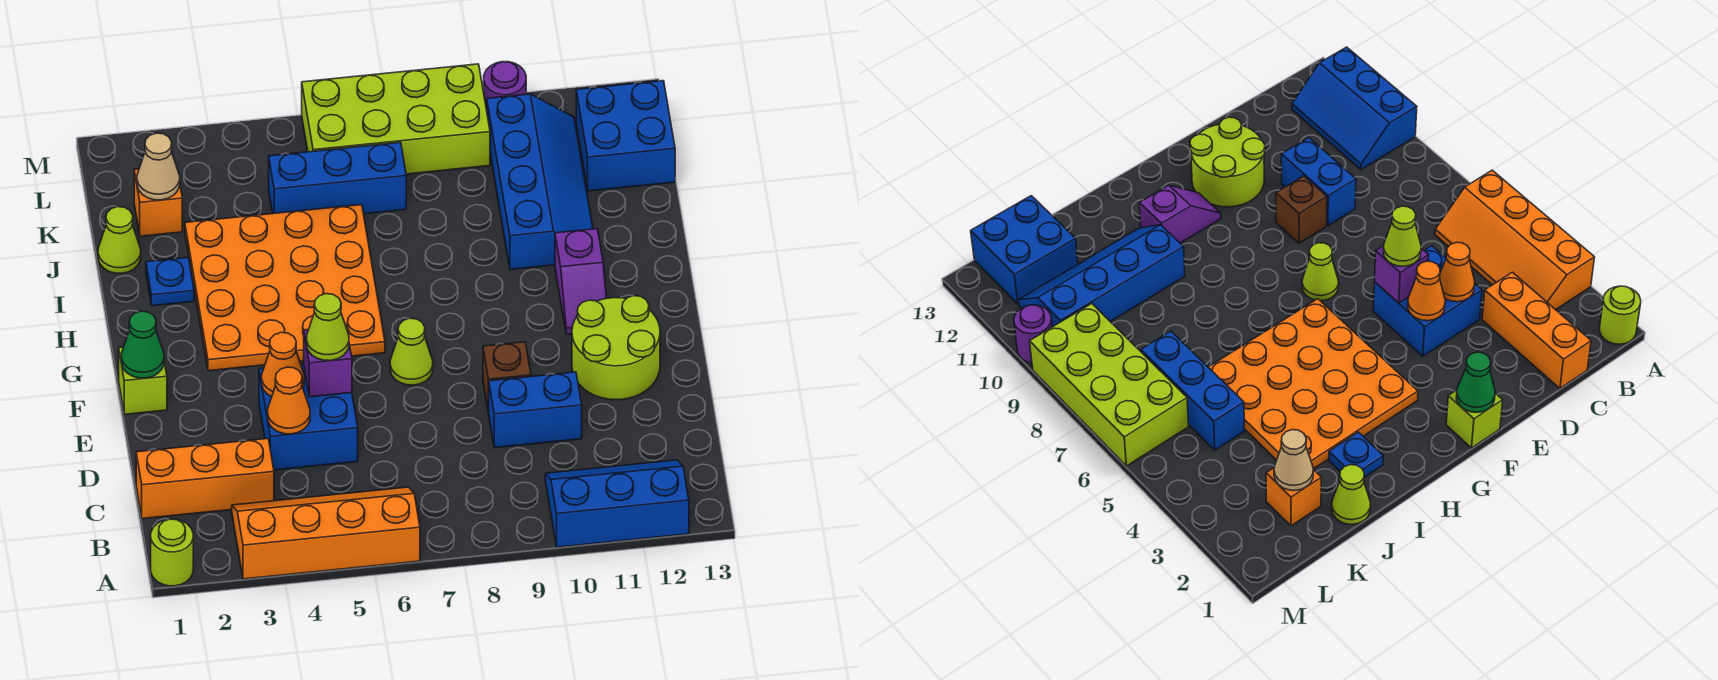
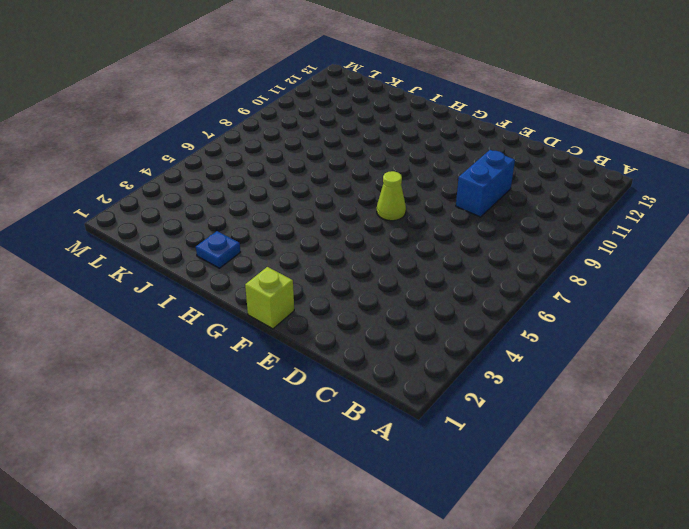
none -> lime round brick A1 level 1
none -> orange slope A3:B6 level 1 top A
none -> blue slope A10:B12 level 1 top A

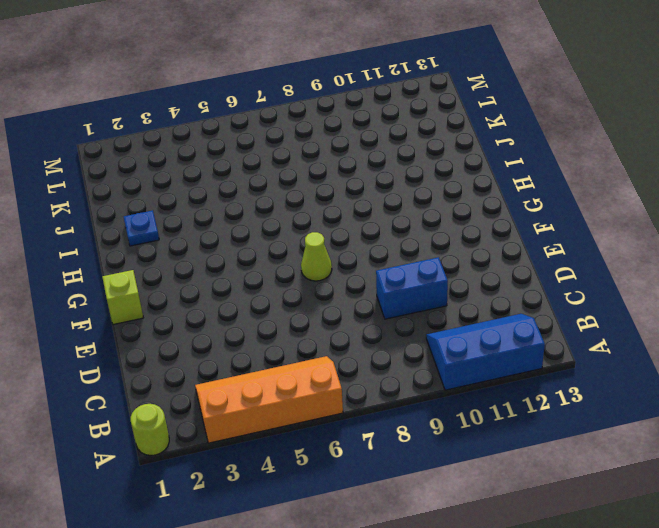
none -> orange brick C1:C3 level 1
none -> blue brick D4:E5 level 1
none -> brown brick E9 level 1

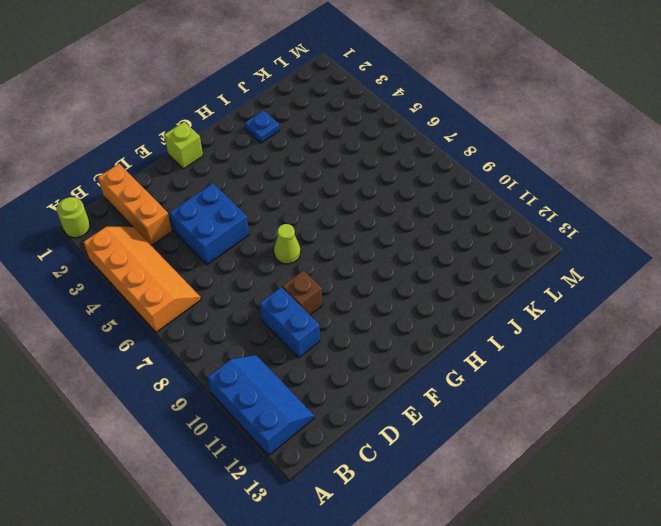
none -> lime round brick E11:F12 level 1
none -> orange plate G3:J6 level 1
none -> purple slope G11:H11 level 1 top H

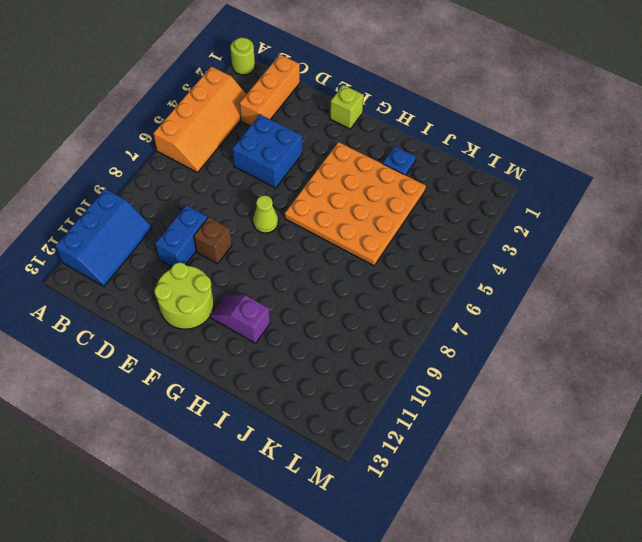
none -> blue slope I10:L11 level 1 top 10
none -> lime cone J1 level 1
none -> orange brick K2 level 1

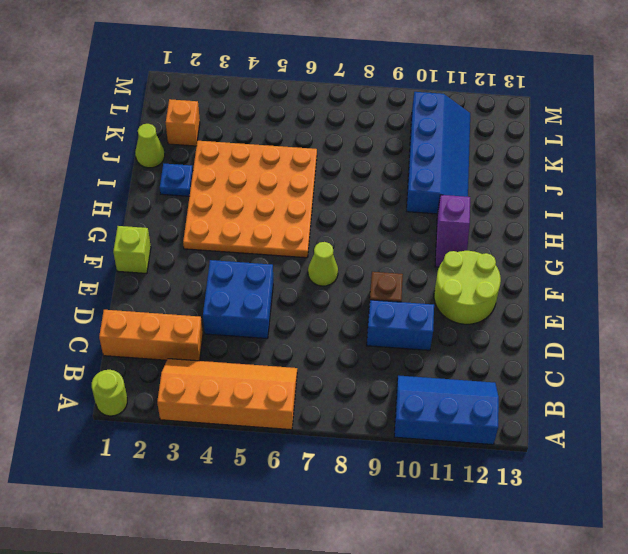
none -> blue brick K5:K7 level 1
none -> blue brick K12:L13 level 1
none -> lime brick L6:M9 level 1

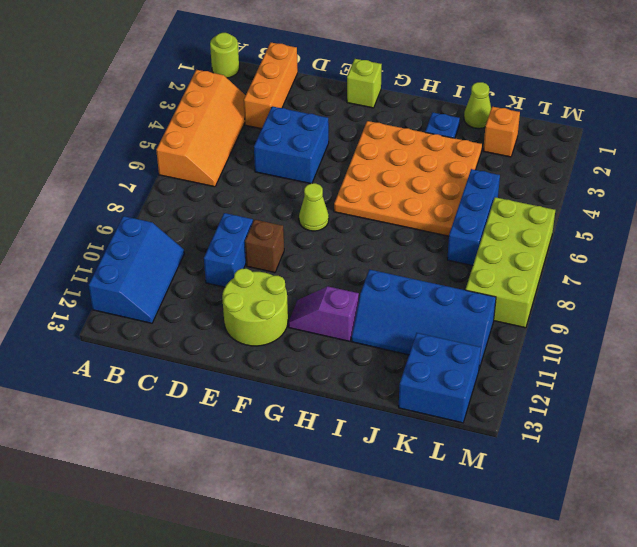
none -> purple round brick M10 level 1
none -> orange cone D4 level 2
none -> orange cone E4 level 2

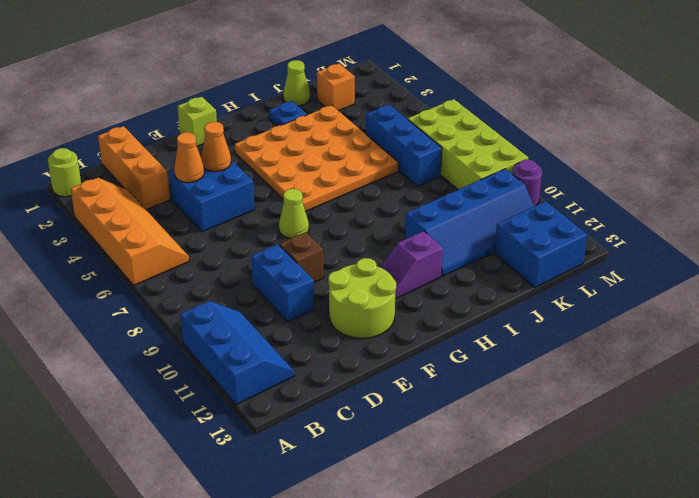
none -> purple brick E5 level 2
none -> green cone F1 level 2
none -> tan cone K2 level 2

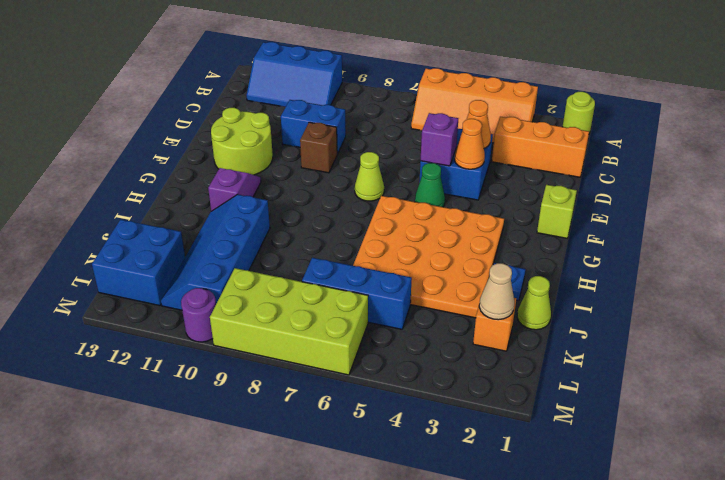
green cone F5 level 1 -> green cone F1 level 2
none -> lime cone E5 level 3

